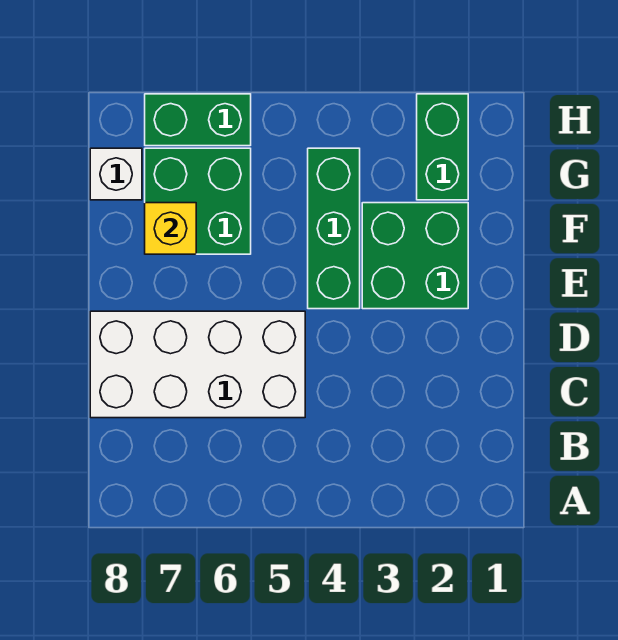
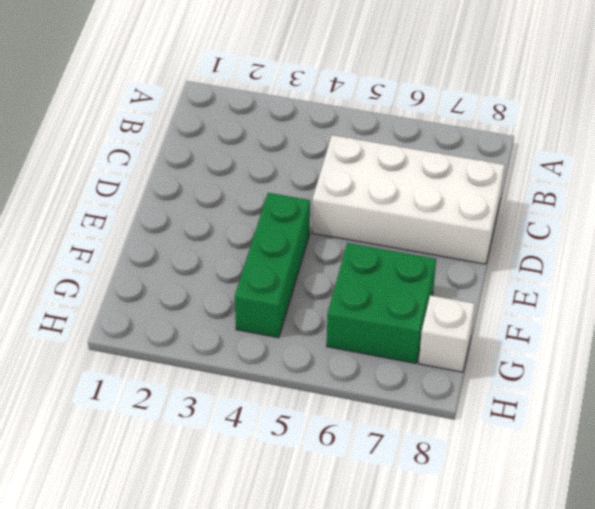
none -> green brick E2:F3 level 1
none -> green brick G2:H2 level 1

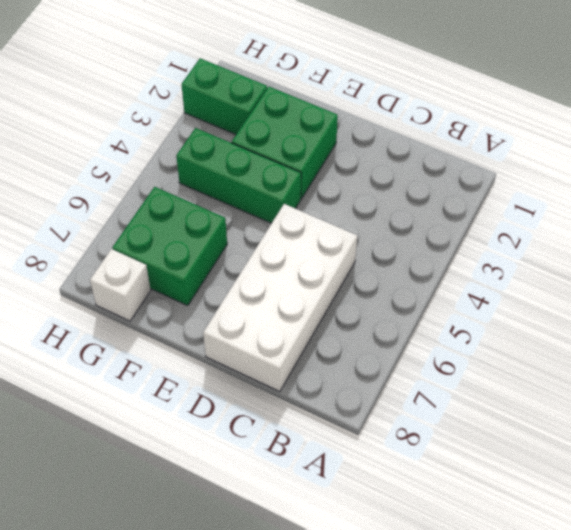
none -> green brick H6:H7 level 1
none -> yellow brick F7 level 2

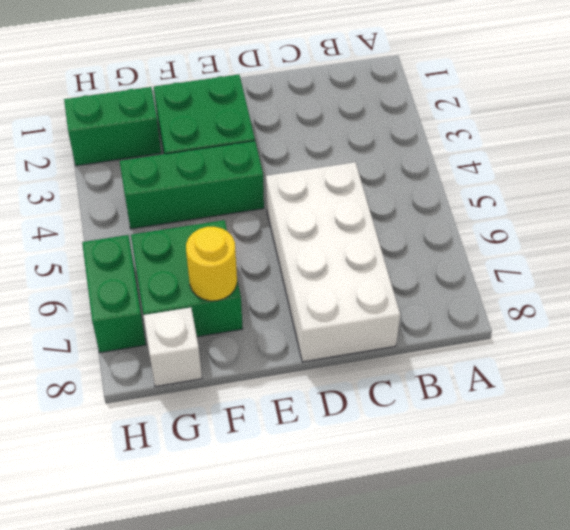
yellow round brick F7 level 2 -> yellow brick F7 level 2

